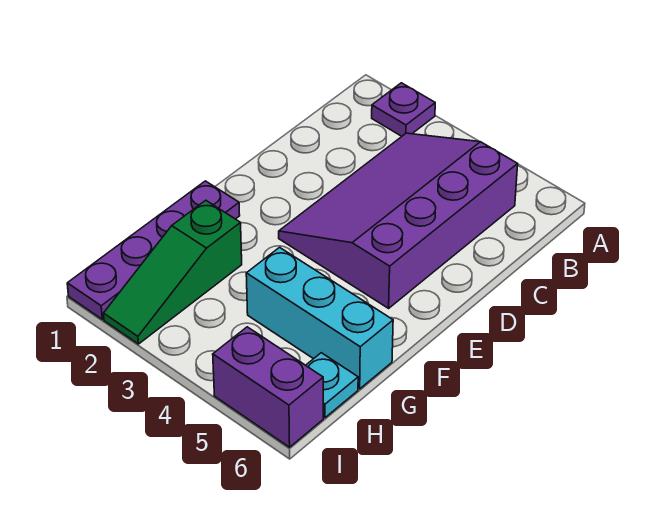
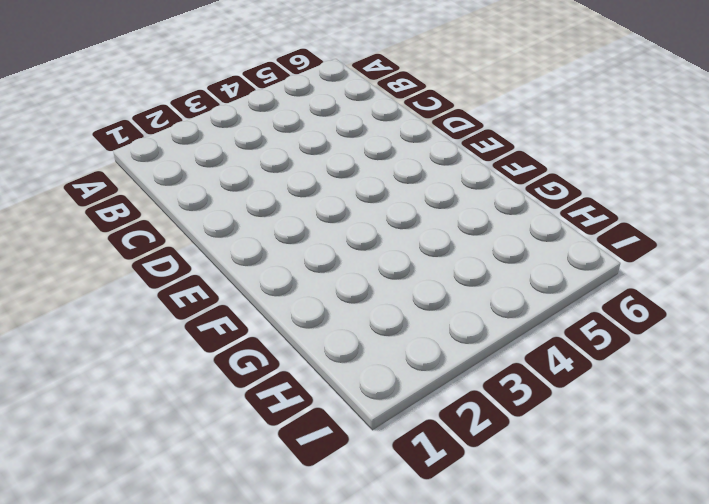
none -> purple plate A2 level 1
none -> purple slope B3:E5 level 1 top 5

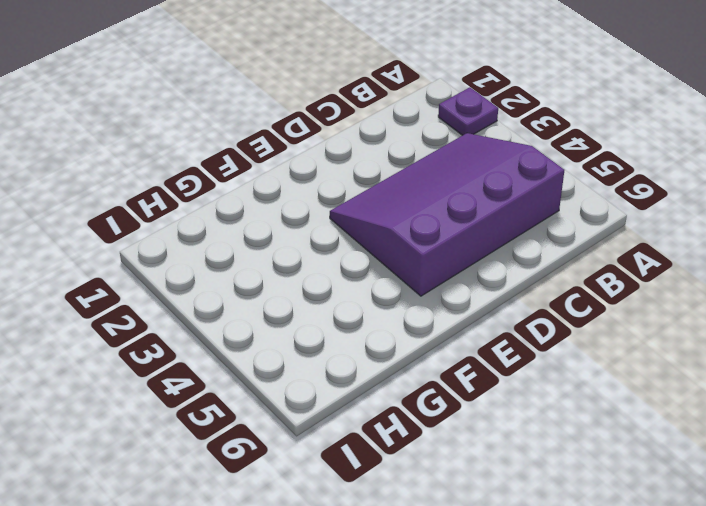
none -> purple plate F1:I1 level 1
none -> green slope G2:I2 level 1 top G

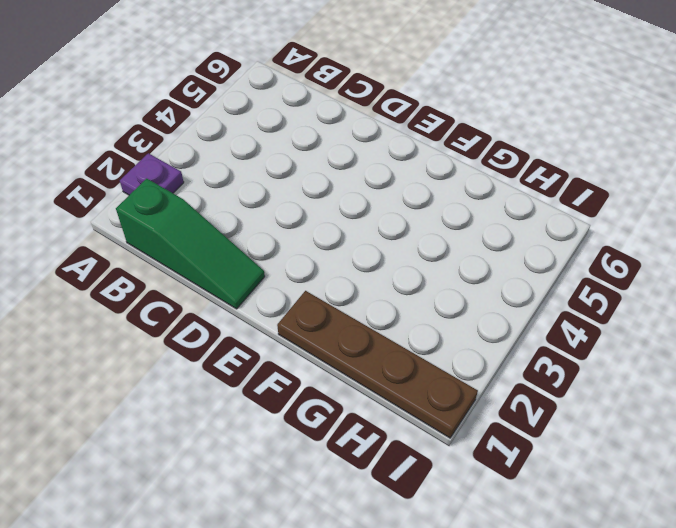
green slope B1:D1 level 1 top B -> green slope G2:I2 level 1 top G
brown plate F1:I1 level 1 -> purple plate F1:I1 level 1
none -> purple slope B3:E5 level 1 top 5
none -> cyan brick G4:G6 level 1

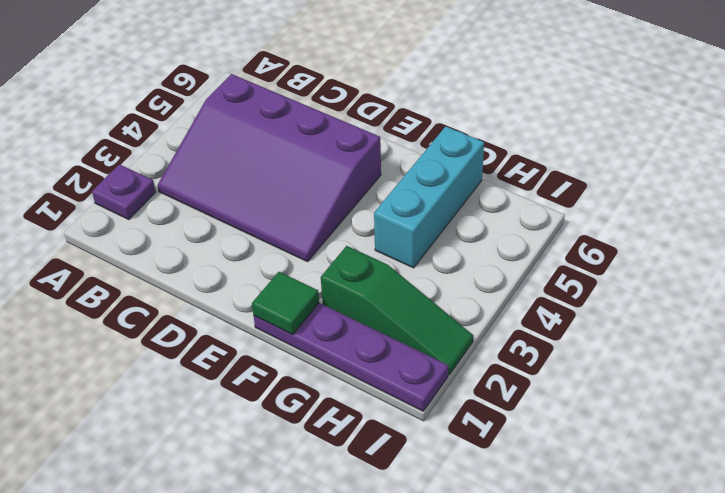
green tile F1 level 2 -> none
none -> cyan plate H6 level 1
none -> purple brick I5:I6 level 1

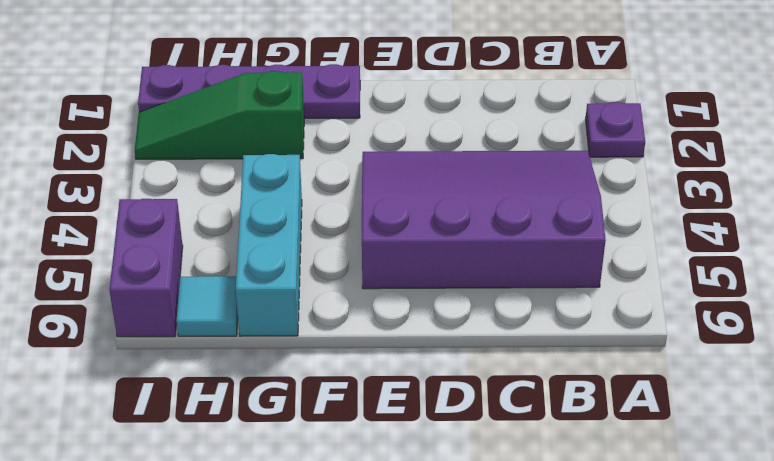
cyan tile H6 level 1 -> cyan plate H6 level 1

